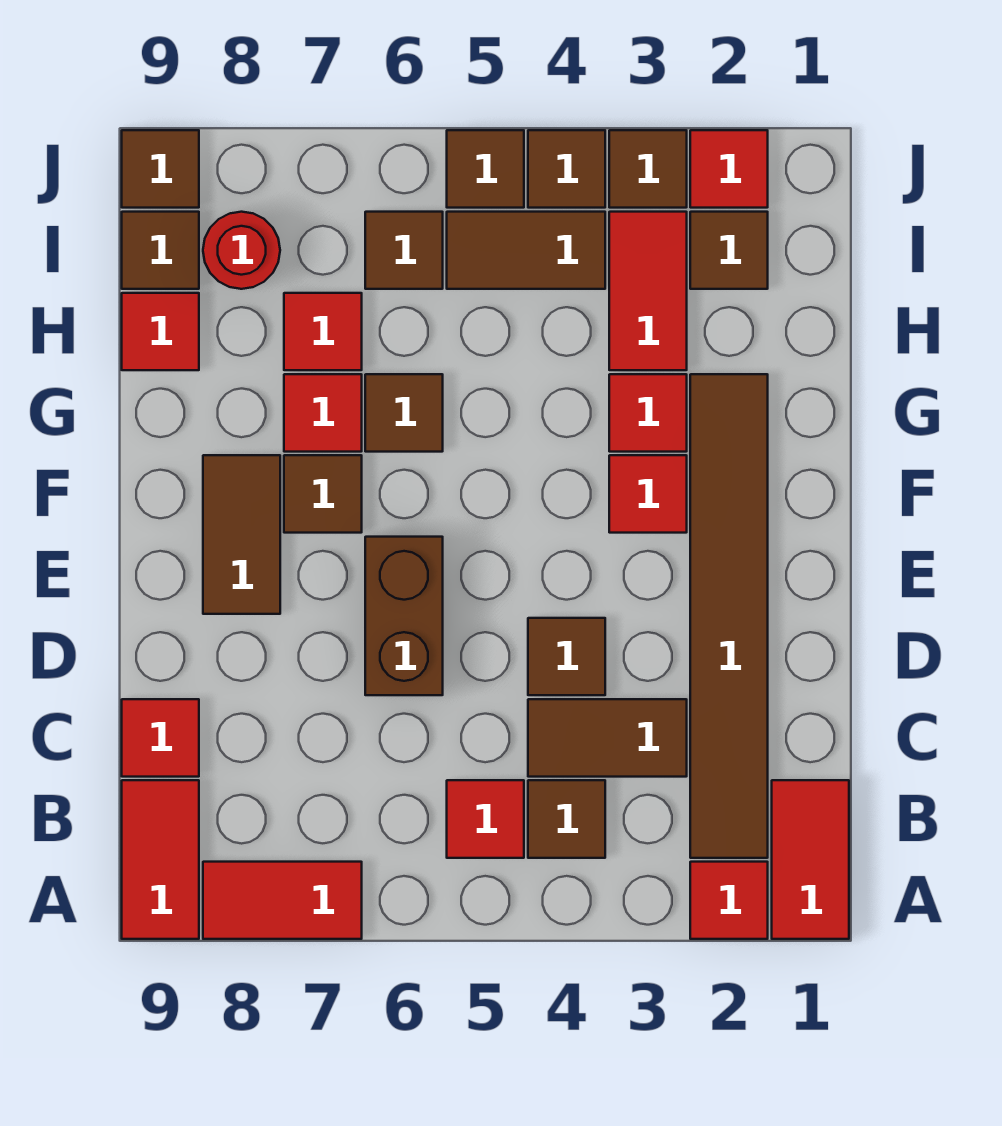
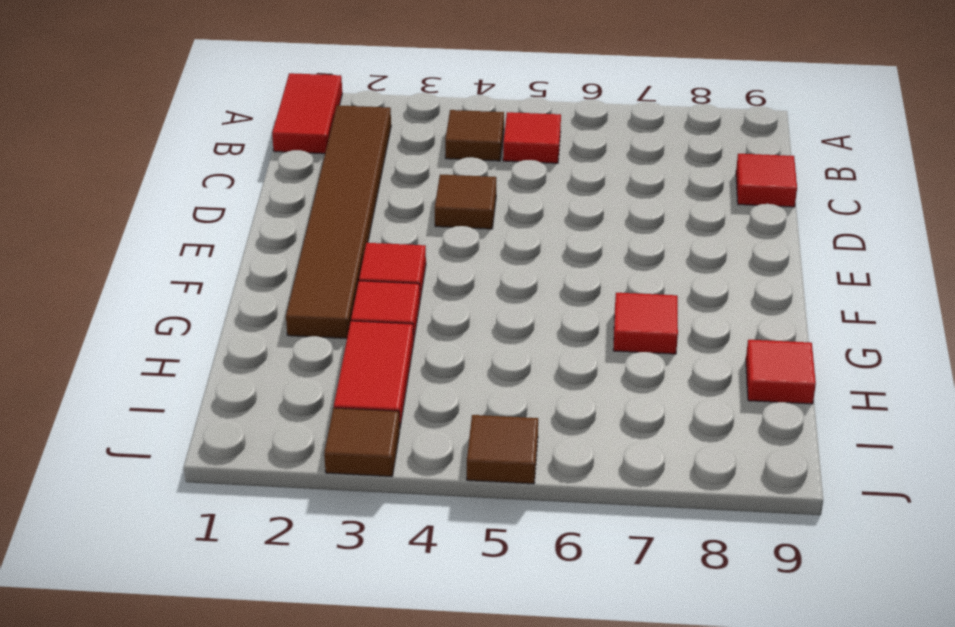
none -> red tile A2 level 1
none -> red tile A7:A8 level 1
none -> red tile A9:B9 level 1
none -> brown tile C3:C4 level 1

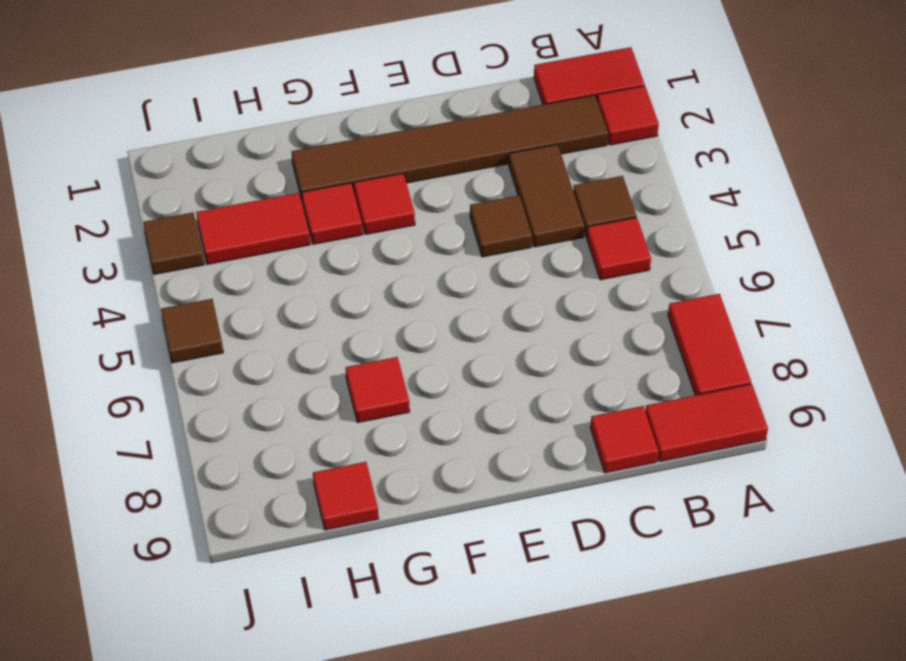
none -> brown brick D6:E6 level 1
none -> brown tile E8:F8 level 1
none -> brown tile F7 level 1
none -> brown tile G6 level 1

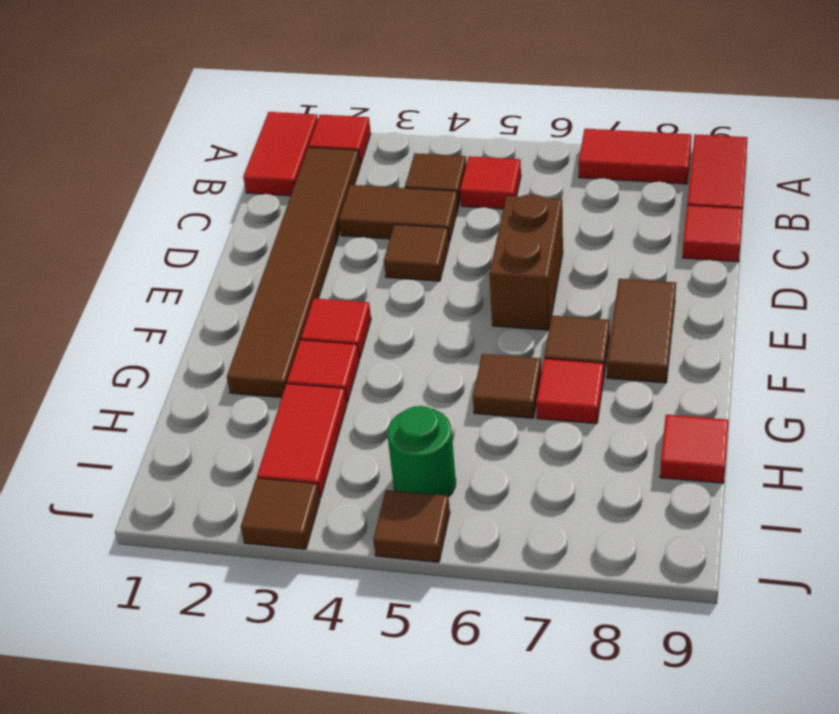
green round brick I5 level 1 -> brown tile I4:I5 level 1
none -> red tile H7 level 1
none -> brown tile I2 level 1
none -> brown tile I6 level 1
none -> red round brick I8 level 1

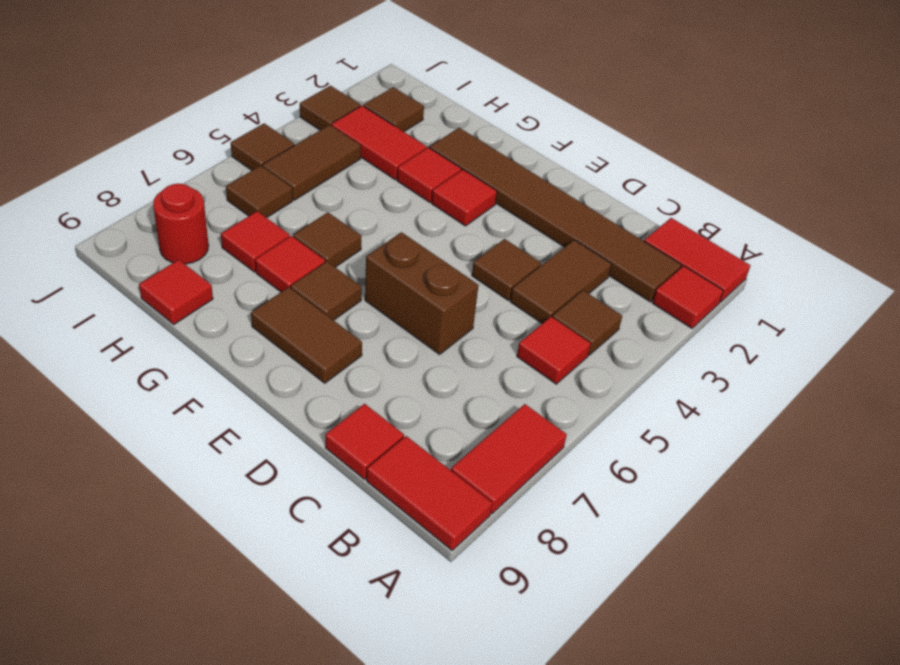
none -> brown tile I9 level 1
none -> red tile J2 level 1
none -> brown tile J4 level 1
none -> brown tile J9 level 1

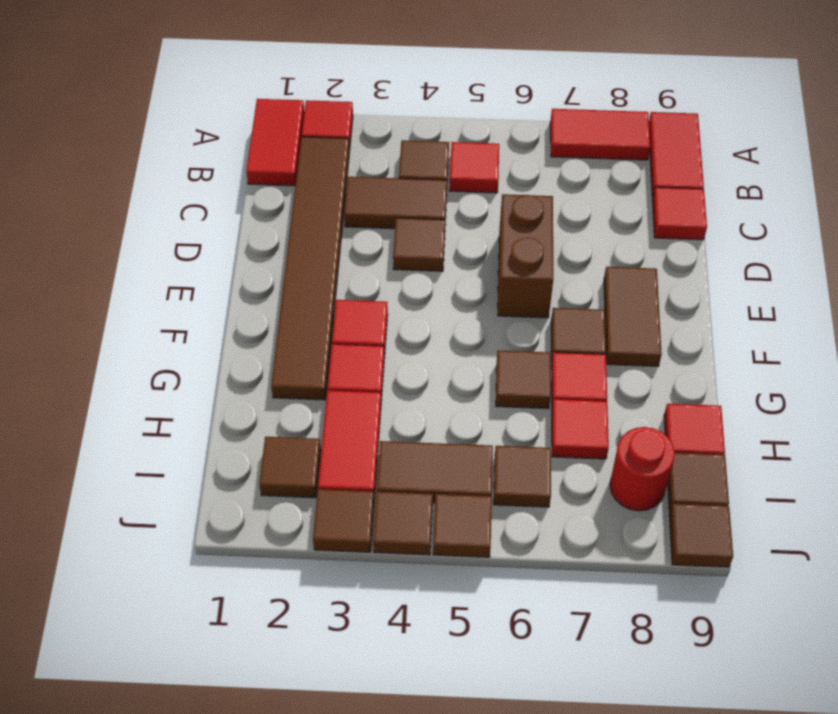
none -> red tile J2 level 1

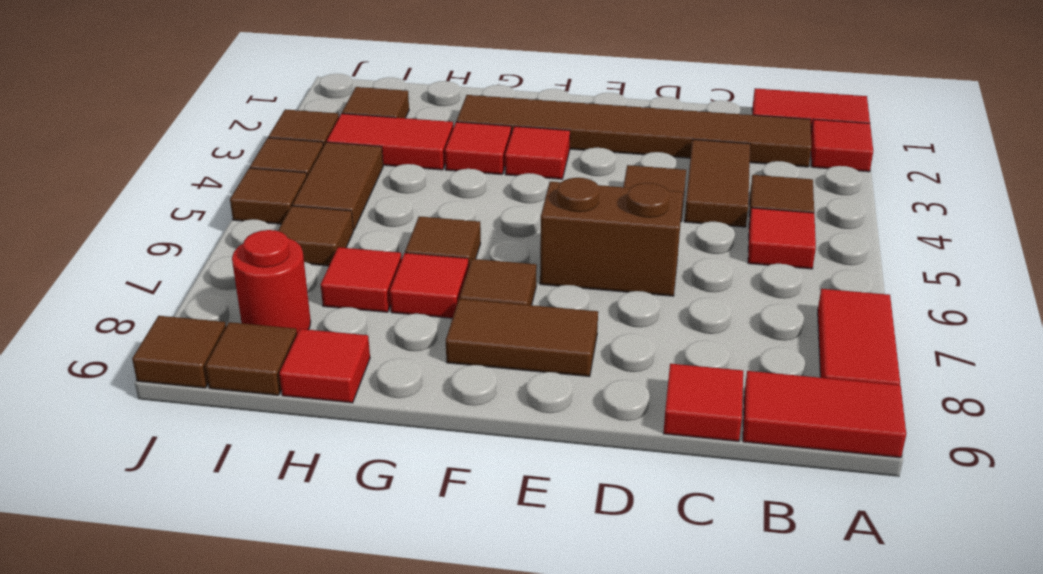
none -> red tile J2 level 1

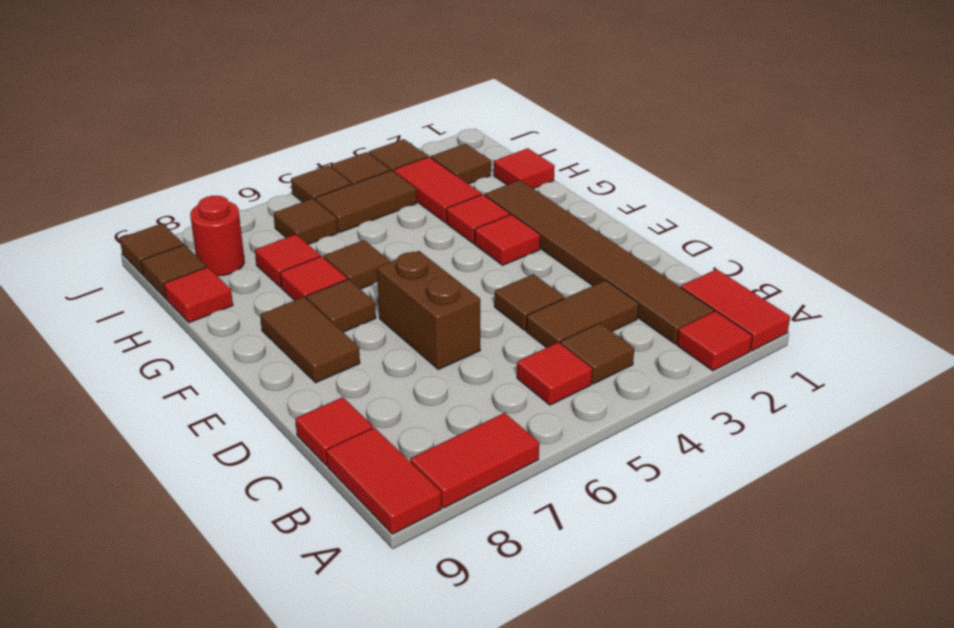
red tile H1 level 1 -> red tile J2 level 1

